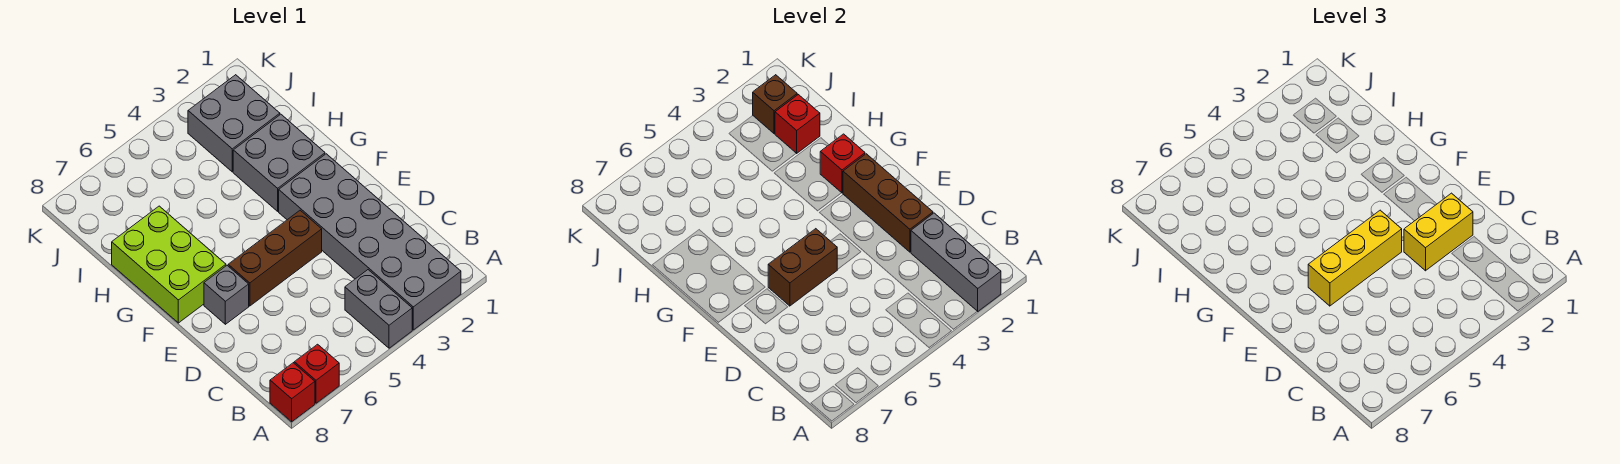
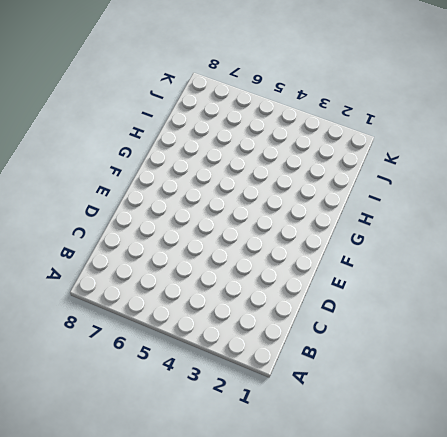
none -> grey brick A2:F3 level 1
none -> grey brick A4:B4 level 1
none -> red brick A7 level 1

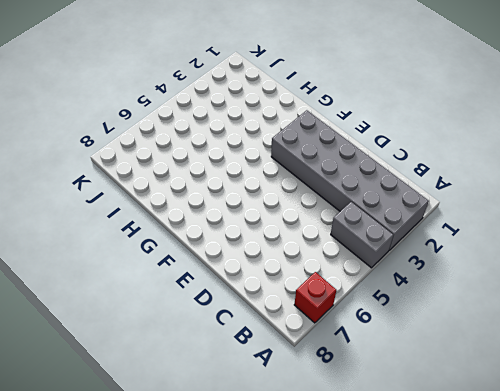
none -> red brick A8 level 1
none -> brown brick E4:E6 level 1
none -> grey brick E7 level 1

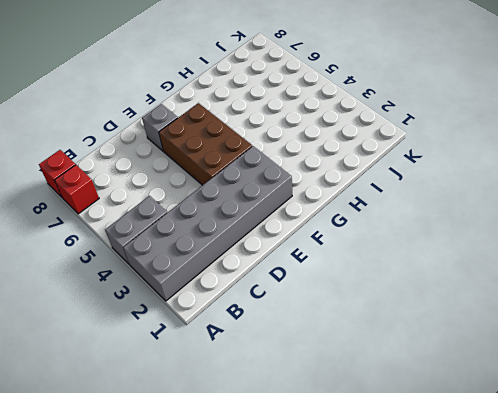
brown brick E4:F6 level 1 -> brown brick E4:E6 level 1
none -> lime brick F7:H8 level 1
none -> grey brick G2:H3 level 1
none -> grey brick I2:J3 level 1

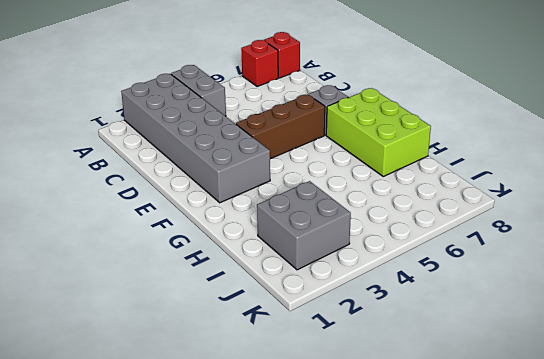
none -> grey brick G2:H3 level 1
none -> grey brick A2:C2 level 2
none -> brown brick D2:F2 level 2

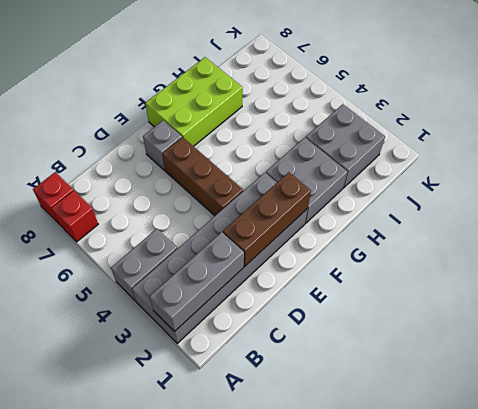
none -> brown brick E5:E6 level 2
none -> red brick G2 level 2
none -> red brick I2 level 2

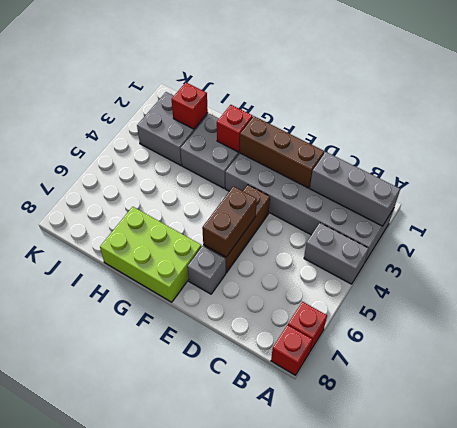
none -> brown brick J2 level 2
none -> yellow brick D2:D3 level 3
none -> yellow brick E4:E6 level 3

